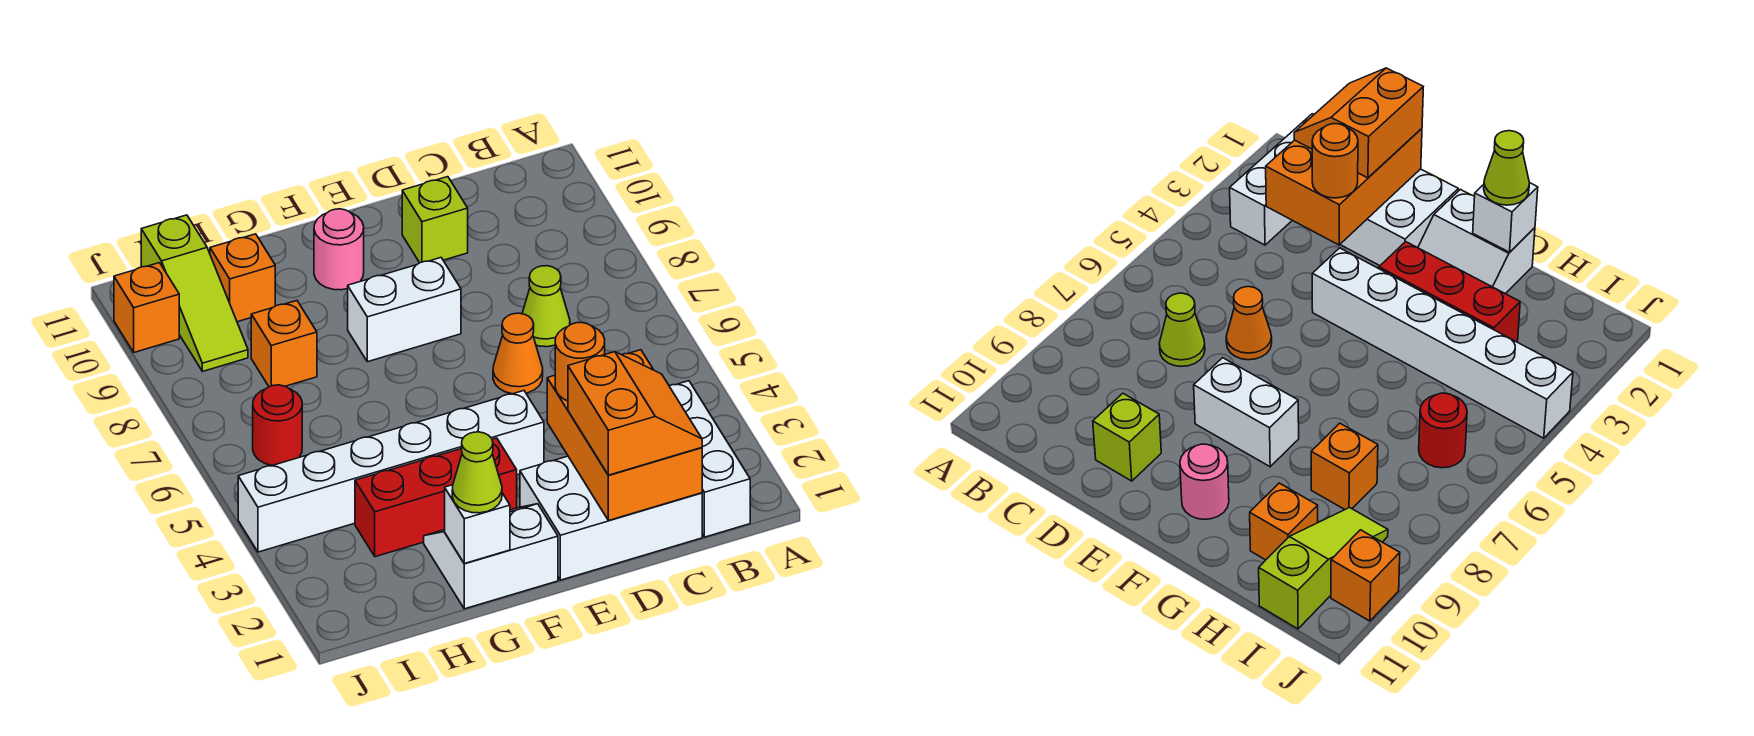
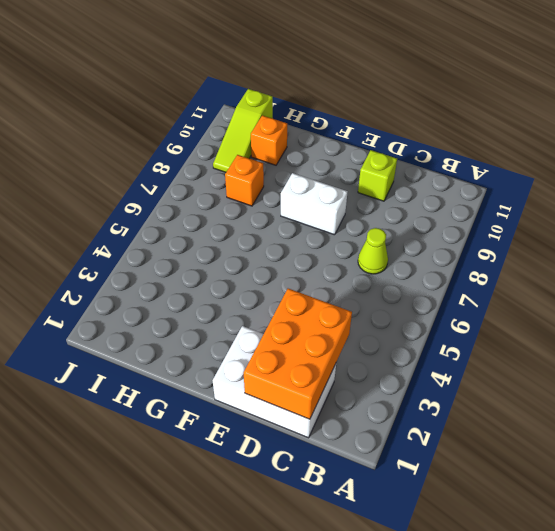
none -> white brick B1:B3 level 1
none -> orange cone D6 level 1
none -> white brick E4:J4 level 1

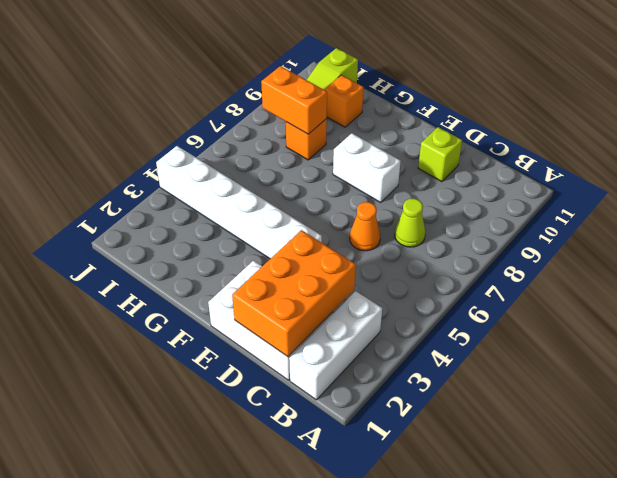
orange brick H8:I8 level 2 -> none
none -> white slope F1:G2 level 1 top 1
none -> red brick F3:H3 level 1
none -> pink round brick F10 level 1

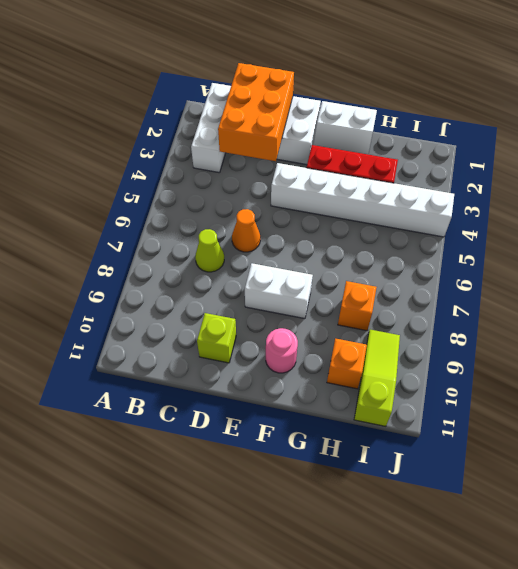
none -> red round brick I6 level 1
none -> orange brick J10 level 1
none -> white brick G1 level 2

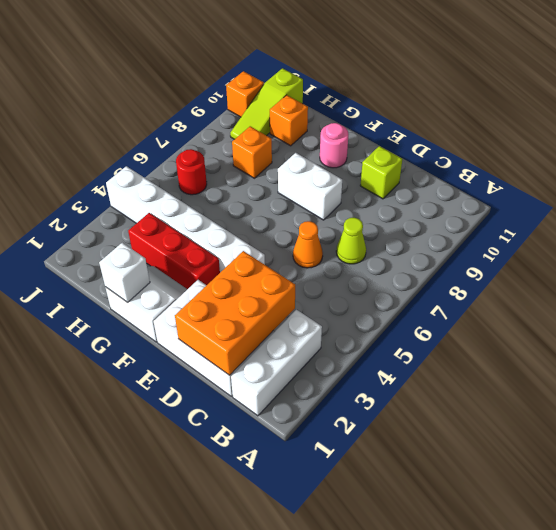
none -> orange slope C1:D2 level 3 top D
none -> orange round brick D3 level 3
none -> lime cone G1 level 3

